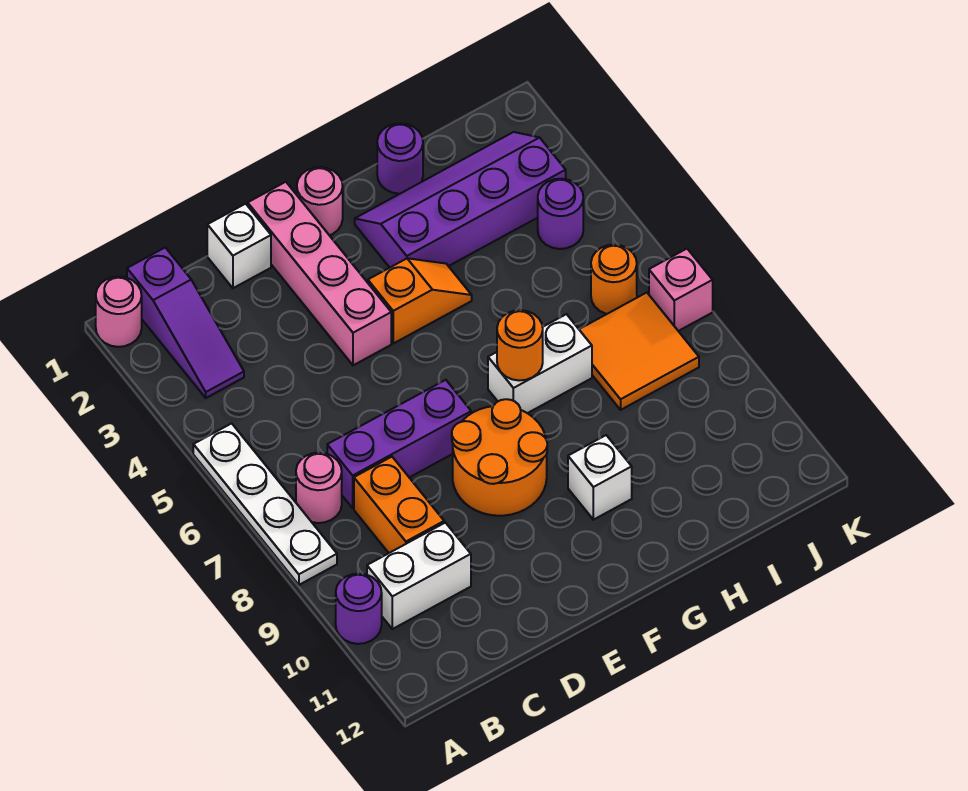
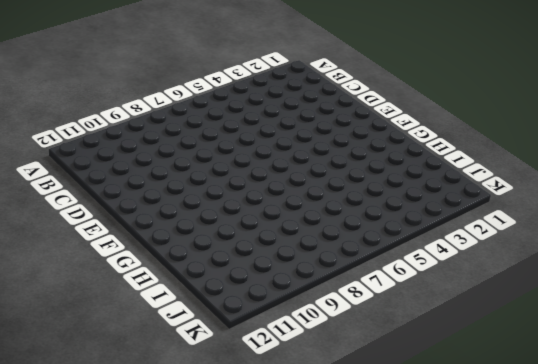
none -> pink round brick A1 level 1
none -> white plate A5:A8 level 1
none -> purple round brick A10 level 1

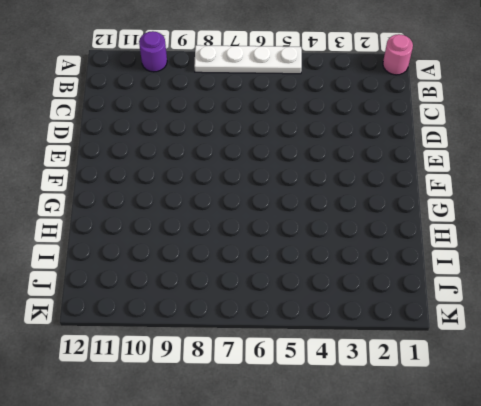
none -> purple slope B1:B3 level 1 top 1
none -> pink round brick B7 level 1
none -> white brick B10:C10 level 1

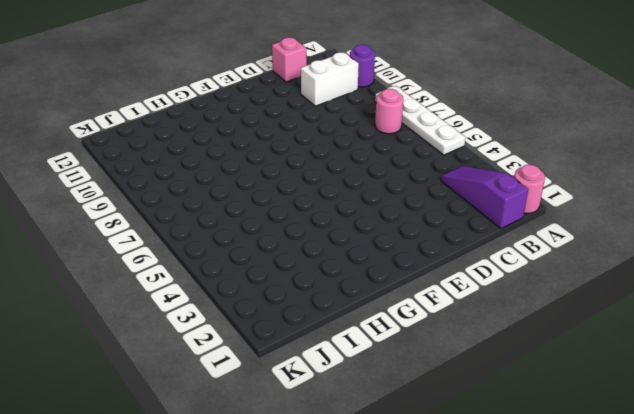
pink brick C12 level 1 -> pink brick K7 level 1
none -> purple brick C7:E7 level 1
none -> orange brick C8:C9 level 1
none -> white brick D1 level 1

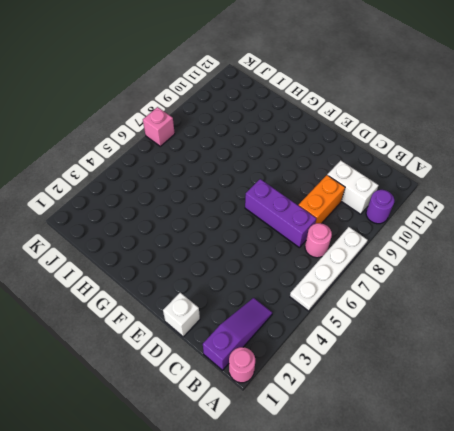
none -> pink brick E1:E4 level 1
none -> orange round brick E8:F9 level 1
none -> pink round brick F1 level 1

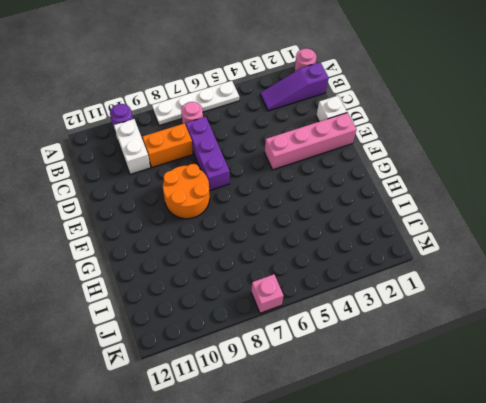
none -> pink round brick F1 level 1
none -> orange slope F4:G4 level 1 top F
none -> purple slope G2:J3 level 1 top 3

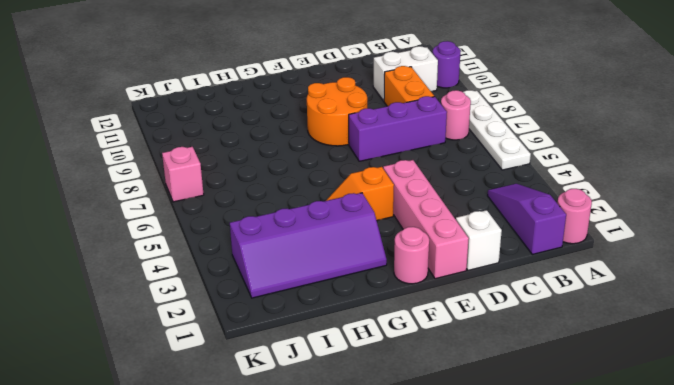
none -> white brick G7:H7 level 1
none -> white brick G10 level 1
none -> purple round brick H1 level 1

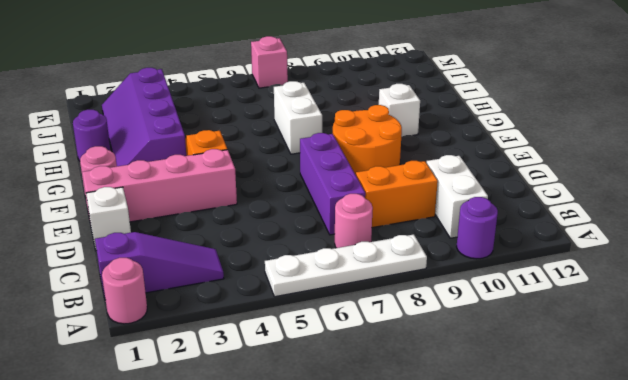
none -> orange tile I7:J8 level 1
none -> purple round brick J4 level 1
none -> orange round brick J6 level 1

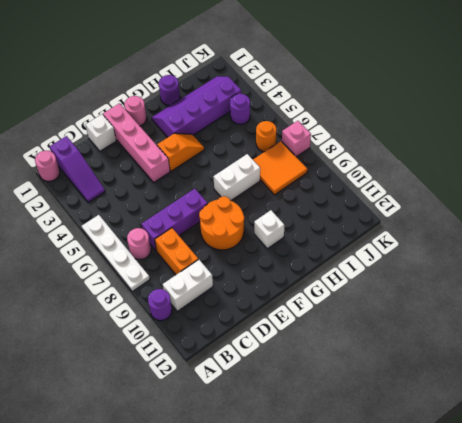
none -> orange round brick G7 level 2

